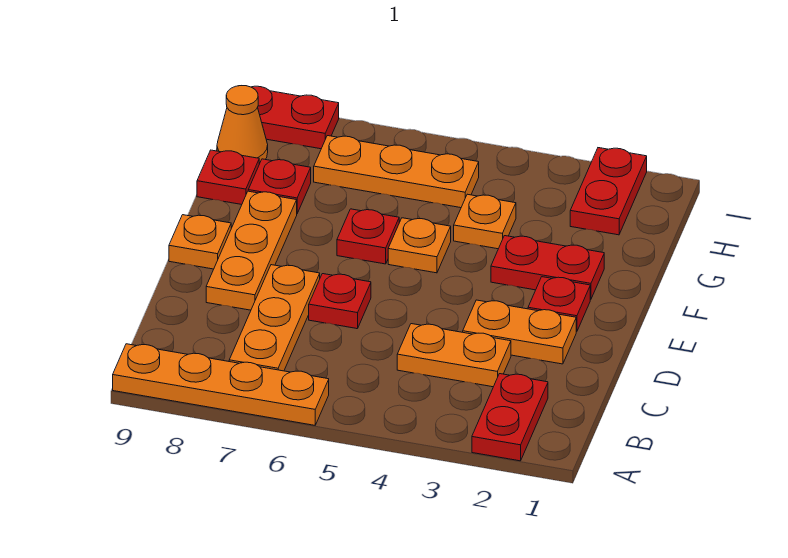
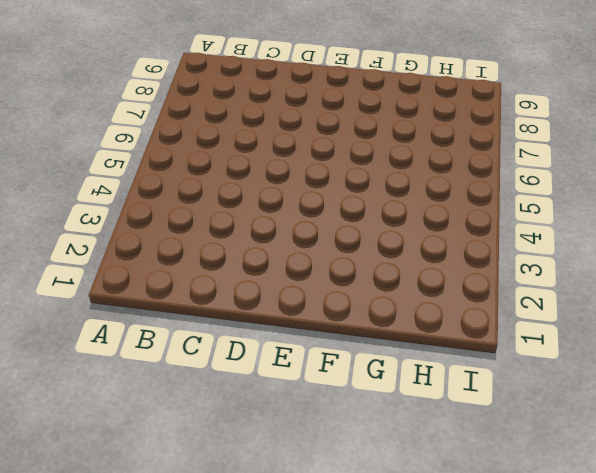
none -> red plate A2:B2 level 1
none -> orange plate A6:A9 level 1
none -> orange plate B7:D7 level 1

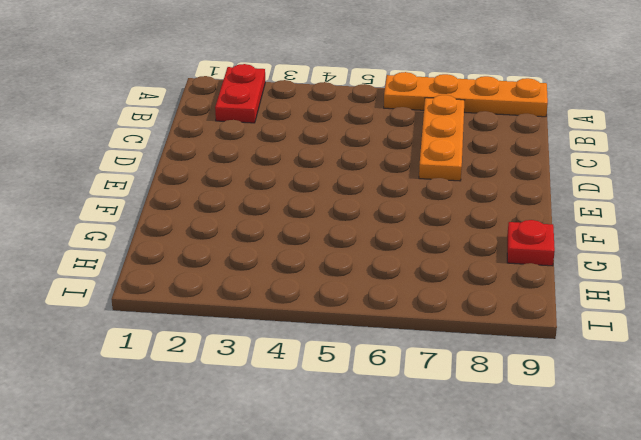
none -> orange plate C3:C4 level 1
none -> orange plate D2:D3 level 1
none -> red plate D6 level 1

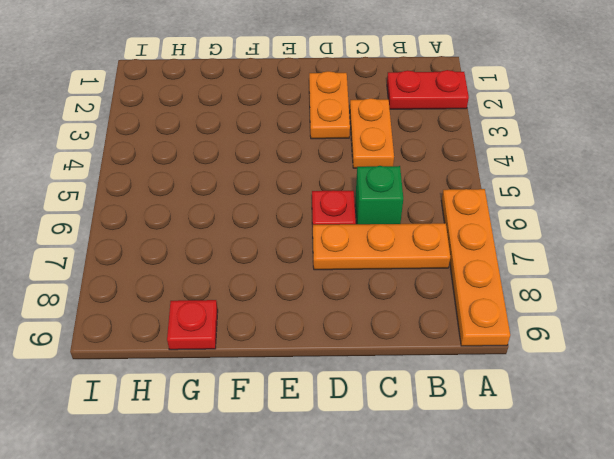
green brick C6 level 1 -> none
none -> orange plate D8:F8 level 1
none -> red plate E2 level 1
none -> orange plate E9 level 1

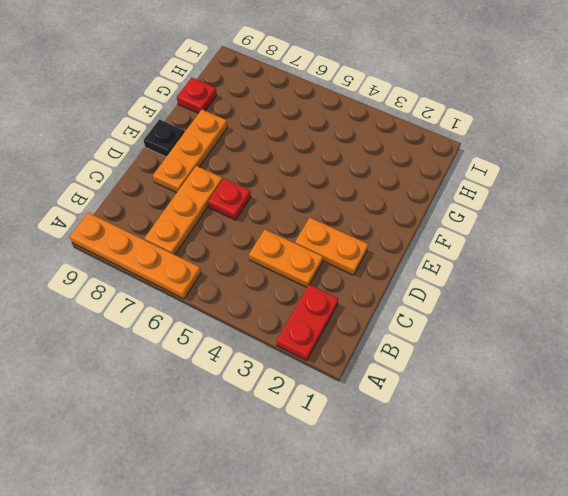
black plate E9 level 1 -> orange plate E9 level 1
none -> red plate E2 level 1
none -> red plate F2:F3 level 1
none -> orange plate F5 level 1

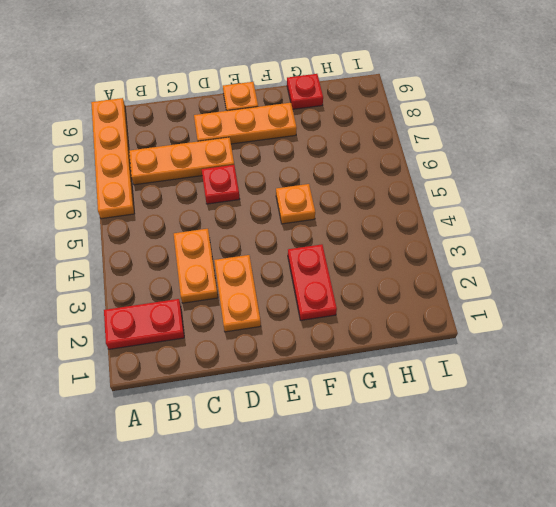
none -> red plate E2 level 1
none -> red plate F6 level 1
none -> orange plate G4 level 1

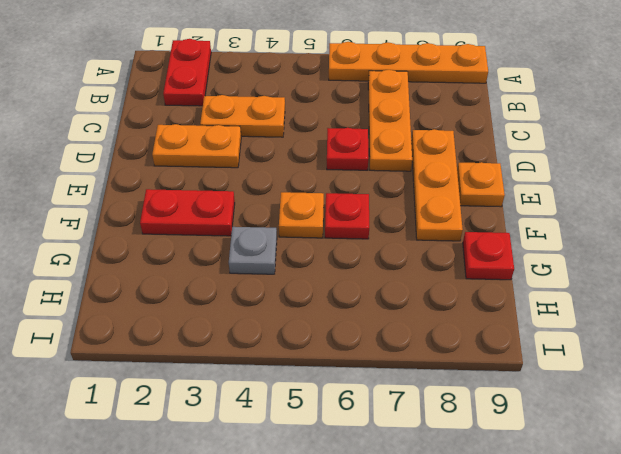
grey plate G4 level 1 -> orange plate G4 level 1
none -> red plate E2 level 1
none -> red plate G8 level 1
none -> red plate H2:I2 level 1

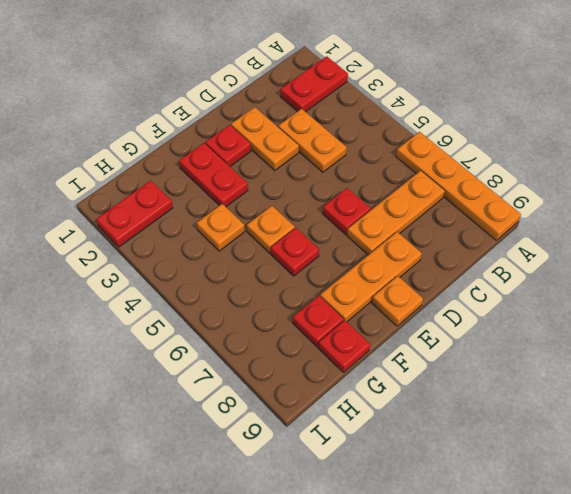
none -> orange plate H5:H7 level 1
none -> orange cone H9 level 1
none -> red plate I8:I9 level 1

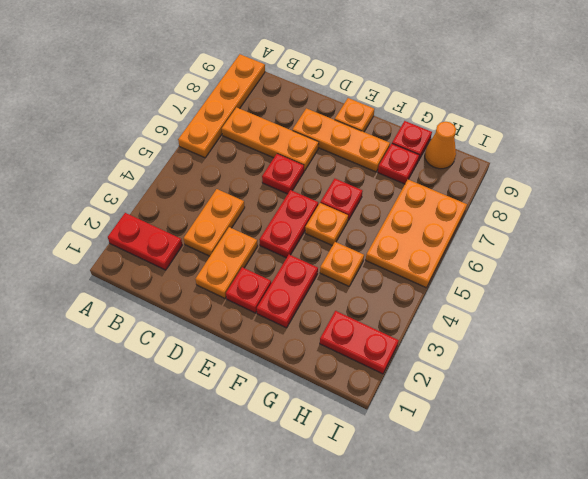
red plate E4:E5 level 1 -> red plate I8:I9 level 1
orange plate H5:I7 level 1 -> orange plate H5:H7 level 1

